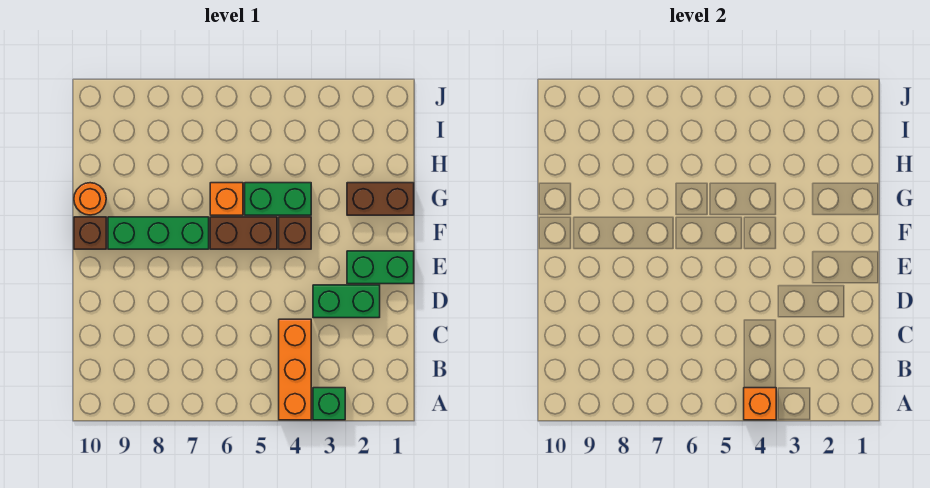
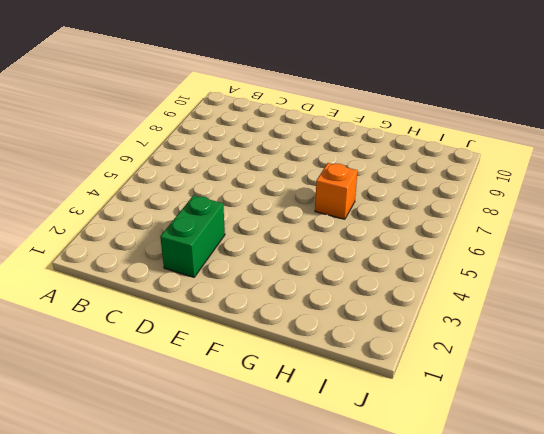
none -> green brick A3 level 1
none -> orange brick A4:C4 level 1
none -> green brick E1:E2 level 1

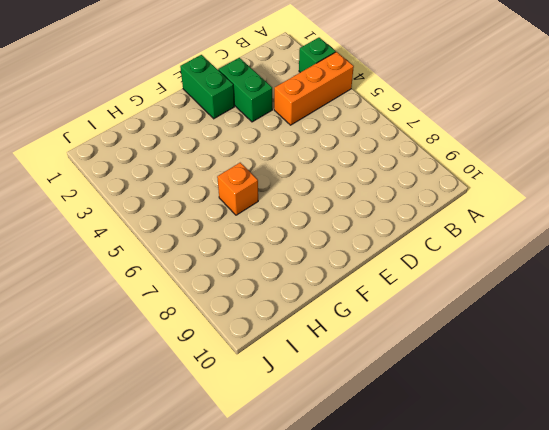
none -> brown brick F4 level 1
none -> brown brick F5:F6 level 1
none -> green brick F7:F9 level 1

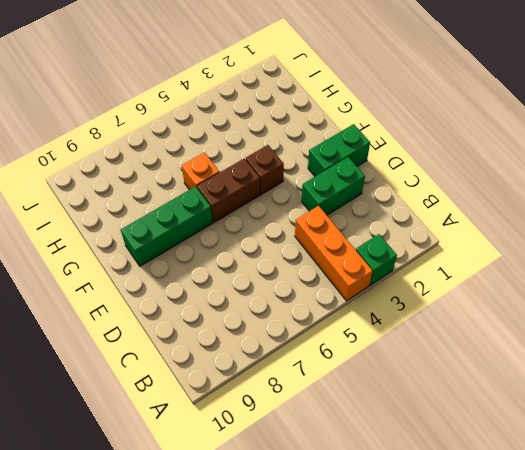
none -> brown brick F10 level 1
none -> brown brick G1:G2 level 1
none -> green brick G4:G5 level 1

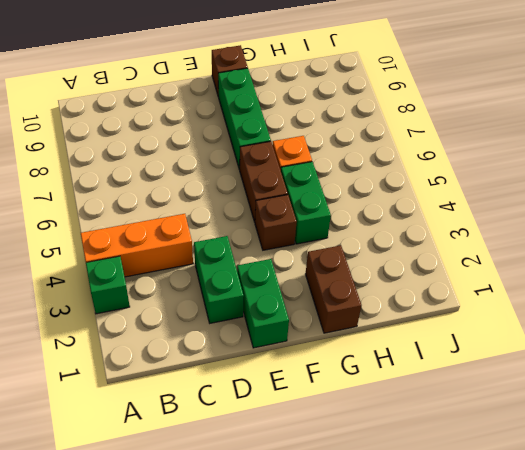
none -> orange round brick G10 level 1
none -> orange brick A4 level 2

